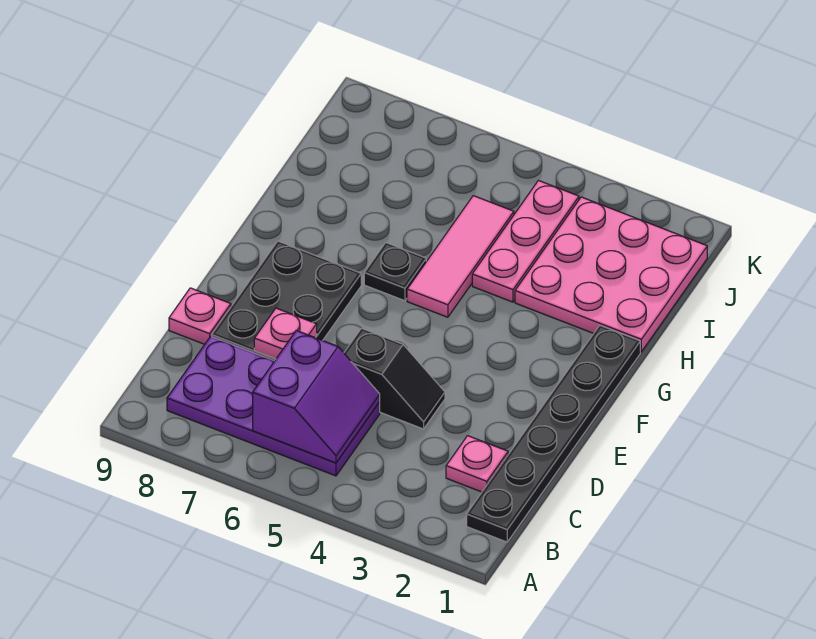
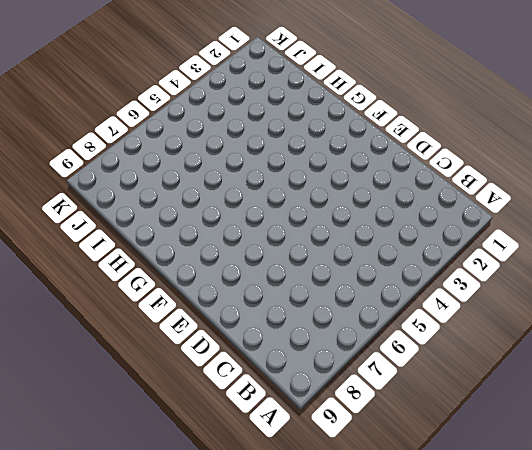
none -> black plate B1:G1 level 1
none -> purple plate B5:C8 level 1
none -> pink plate C2 level 1

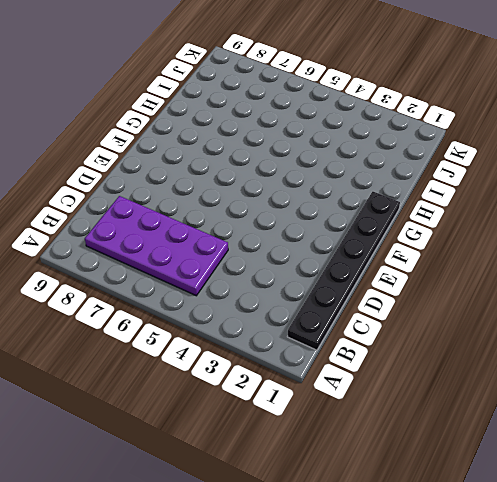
none -> pink plate C2 level 1
none -> black slope D4:D5 level 1 top 5
none -> black plate D7:F8 level 1

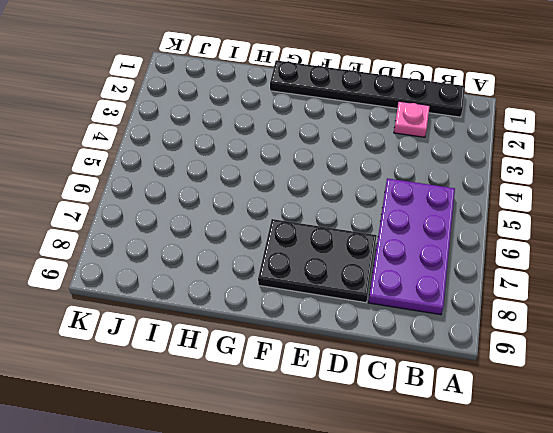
none -> black slope D4:D5 level 1 top 5
none -> pink plate D9 level 1
none -> pink tile G5:I5 level 1

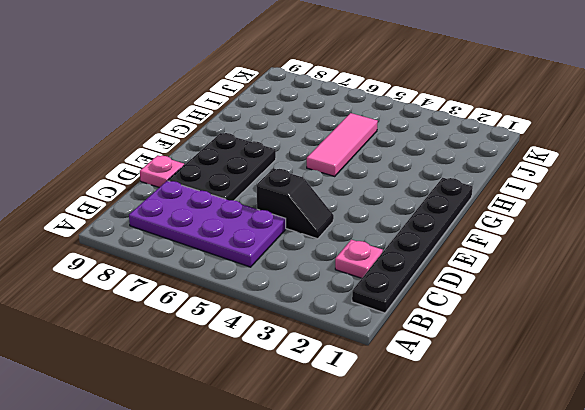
none -> black plate G6 level 1
none -> pink plate H1:J3 level 1
none -> pink plate H4:J4 level 1

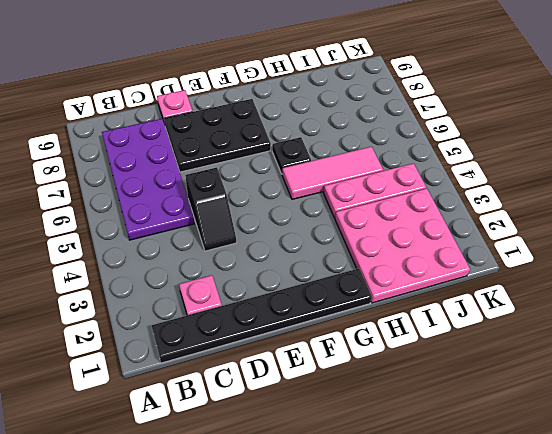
none -> purple slope B5:C6 level 2 top 6
none -> pink plate D7 level 2

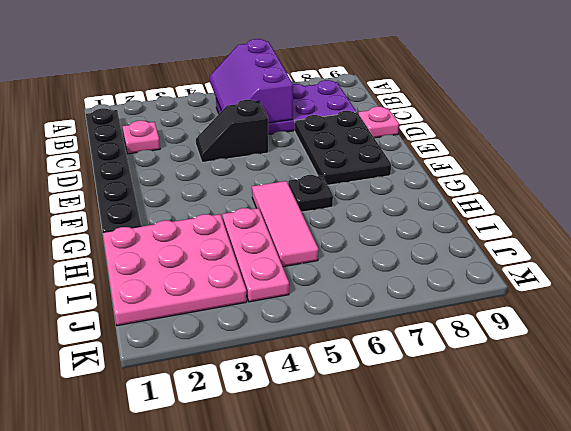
purple slope A5:C6 level 2 top 6 -> purple slope B5:C6 level 2 top 6
none -> pink plate D7 level 2

